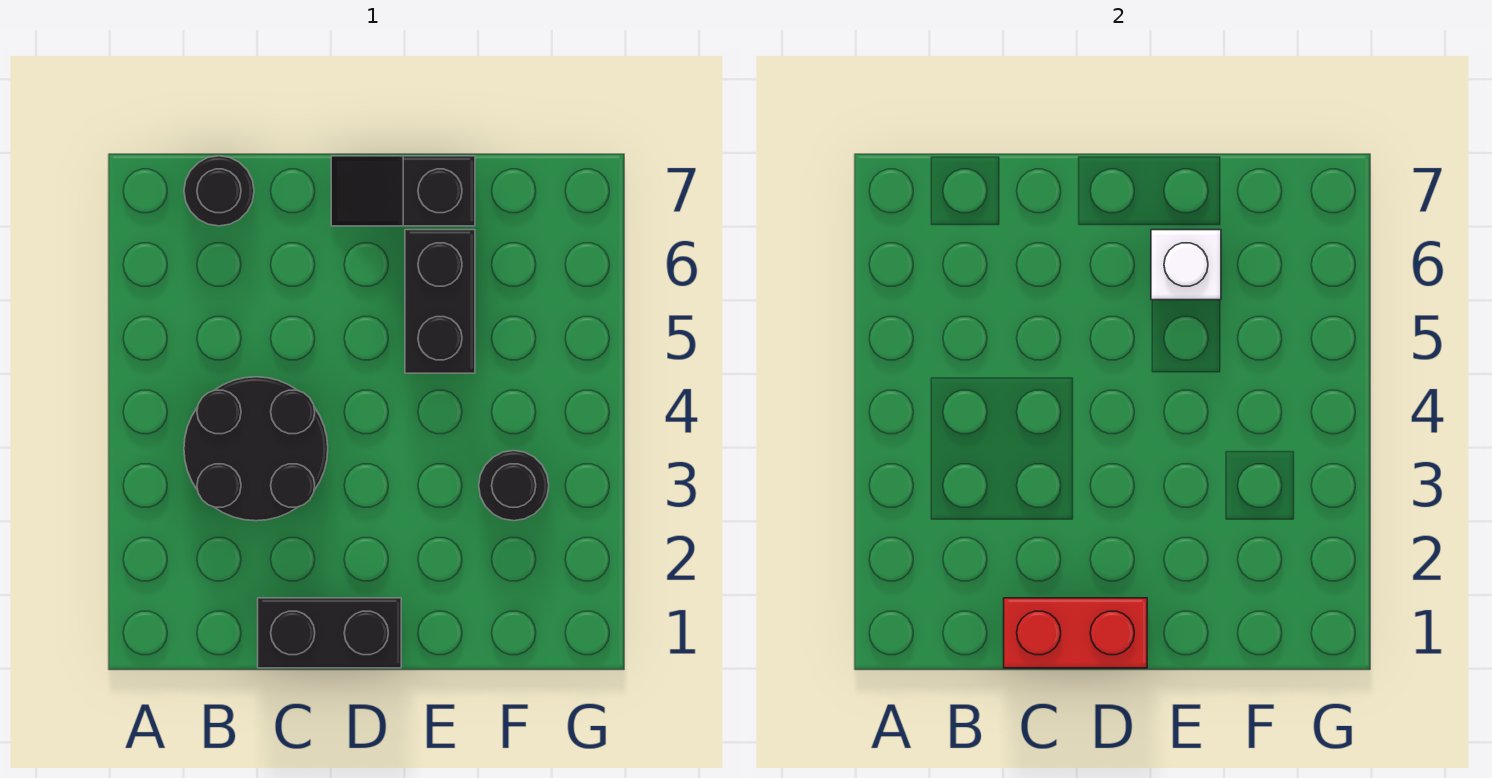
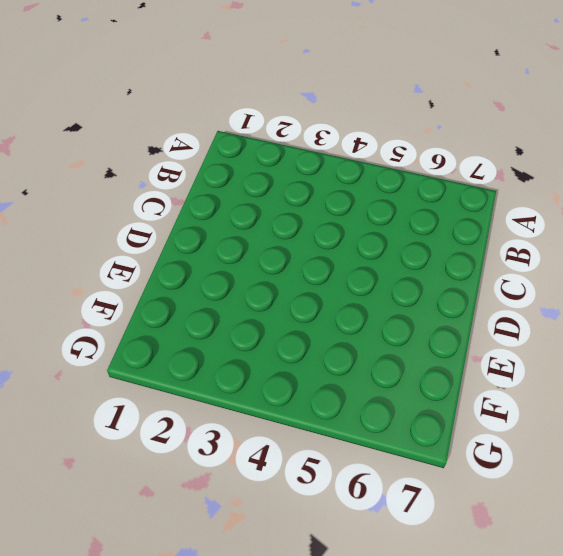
none -> black round brick B3:C4 level 1
none -> black round brick B7 level 1

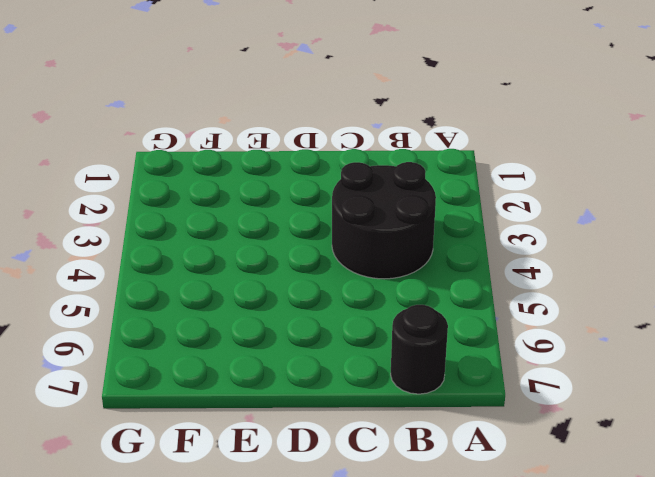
none -> black brick C1:D1 level 1
none -> black slope D7:E7 level 1 top E

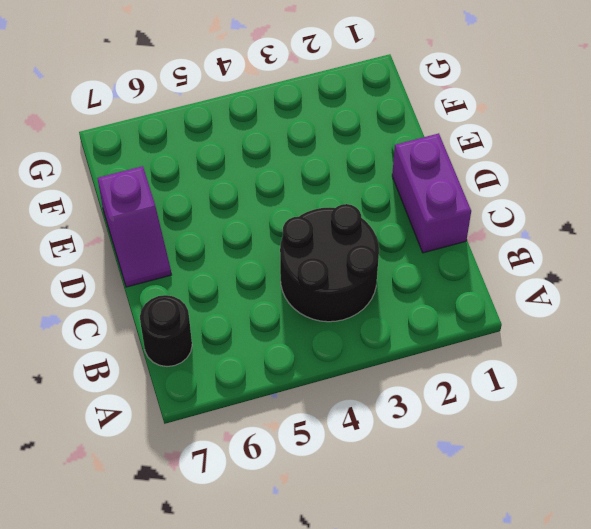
purple brick C1:D1 level 1 -> black brick C1:D1 level 1
purple slope D7:E7 level 1 top E -> black slope D7:E7 level 1 top E
none -> black brick E5:E6 level 1
none -> black round brick F3 level 1

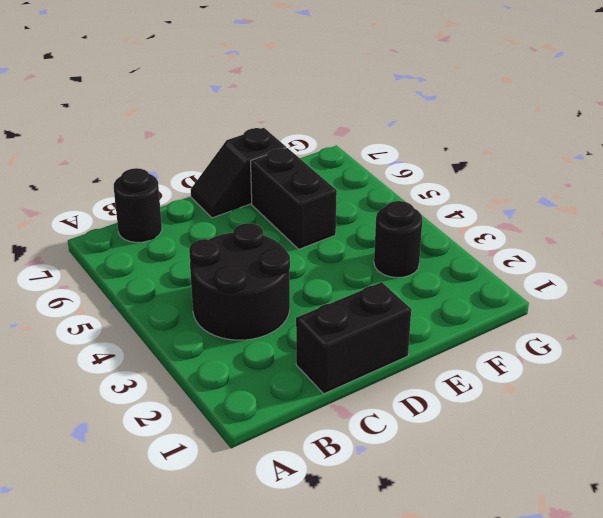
none -> red brick C1:D1 level 2
none -> white brick E6 level 2

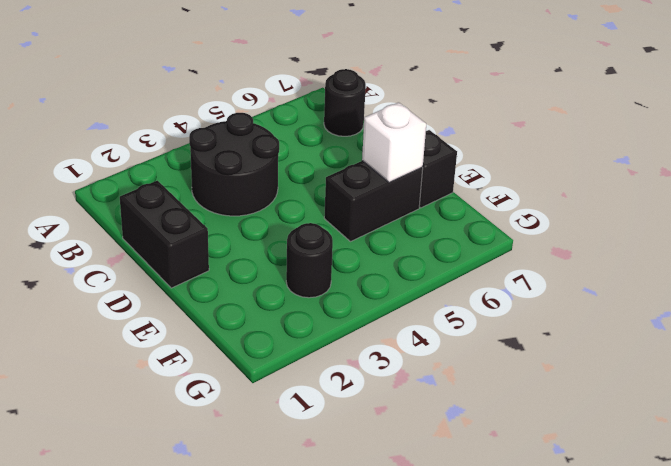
none -> red brick C1:D1 level 2

